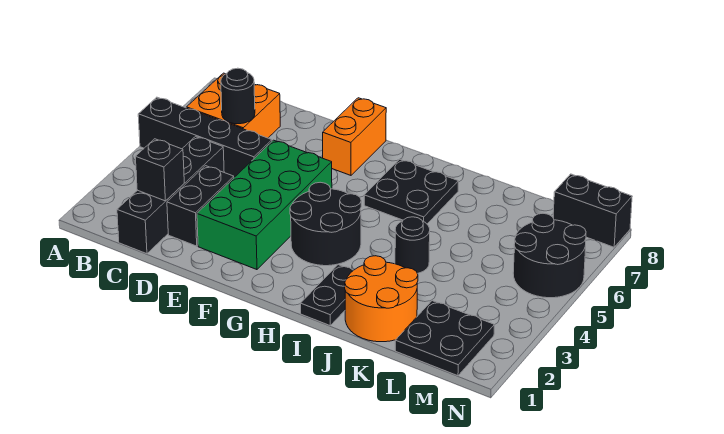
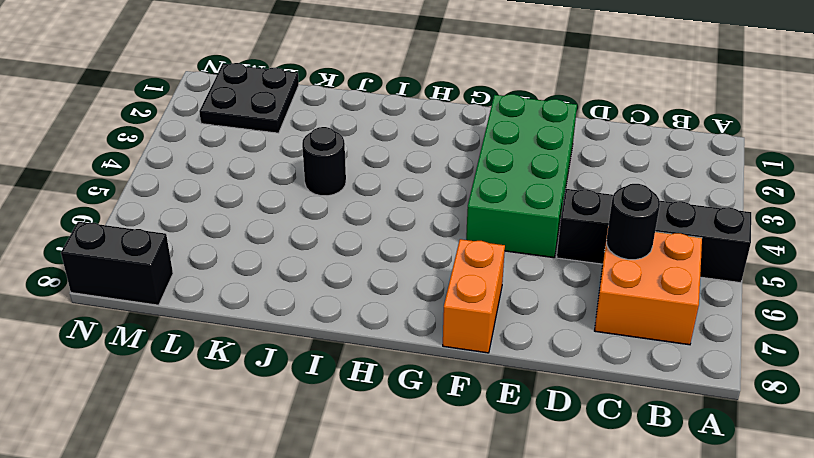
none -> black brick C1:C4 level 1
none -> black brick D2:D3 level 1
none -> black round brick G3:H4 level 1

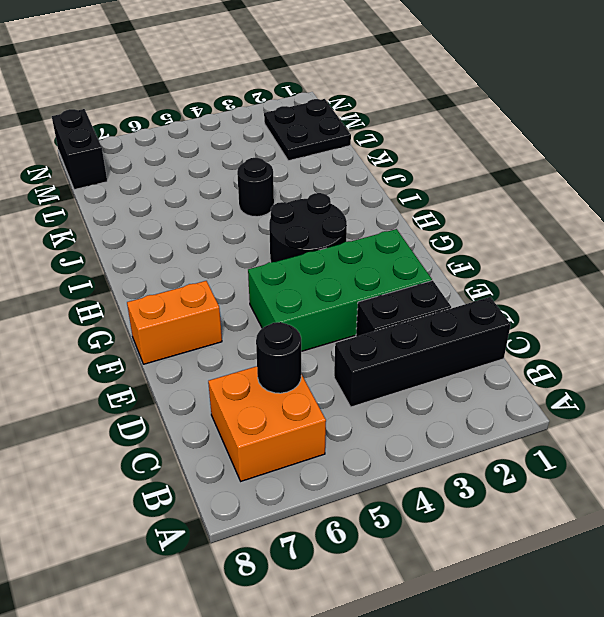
none -> black brick A5:D5 level 1
none -> black plate H6:I7 level 1
none -> black plate I1:I2 level 1

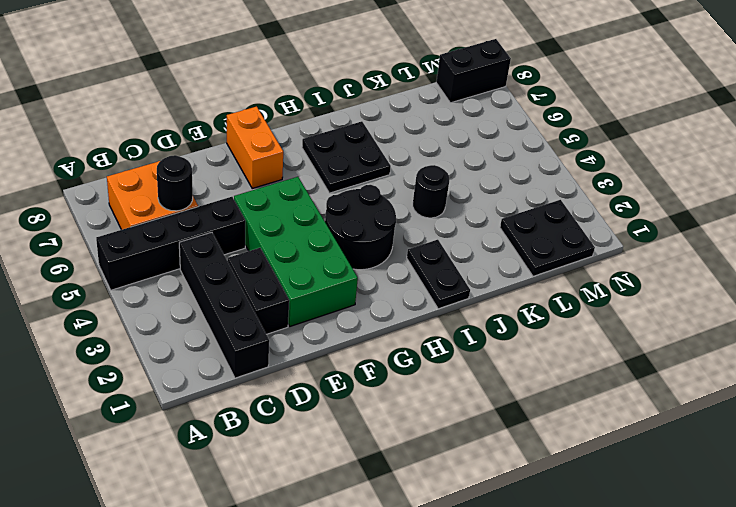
none -> orange round brick J1:K2 level 1
none -> black round brick M5:N6 level 1
none -> black brick C2 level 2

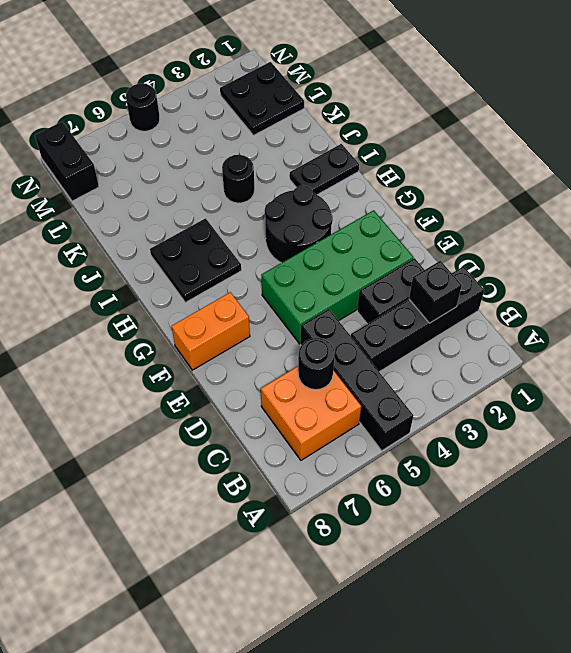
black round brick N5 level 1 -> black round brick M5:N6 level 1
none -> orange round brick J1:K2 level 1

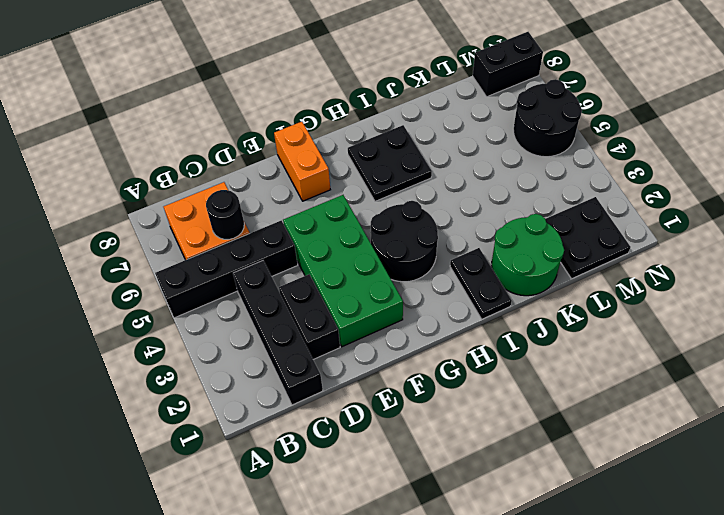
green round brick J1:K2 level 1 -> orange round brick J1:K2 level 1
none -> black round brick J4 level 1
none -> black brick C2 level 2

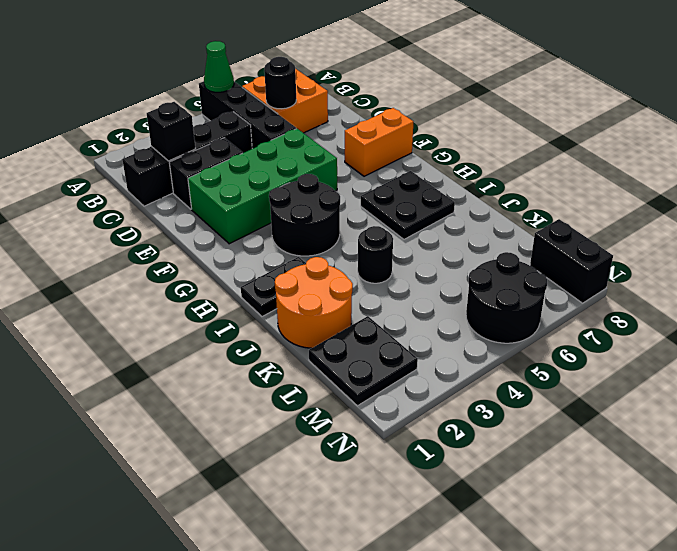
green cone A5 level 2 -> none

